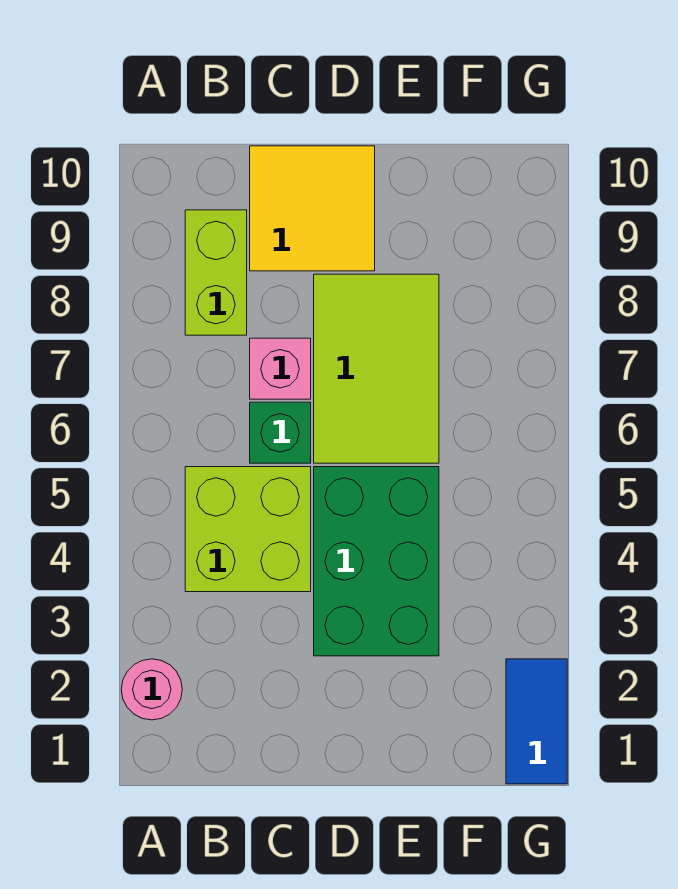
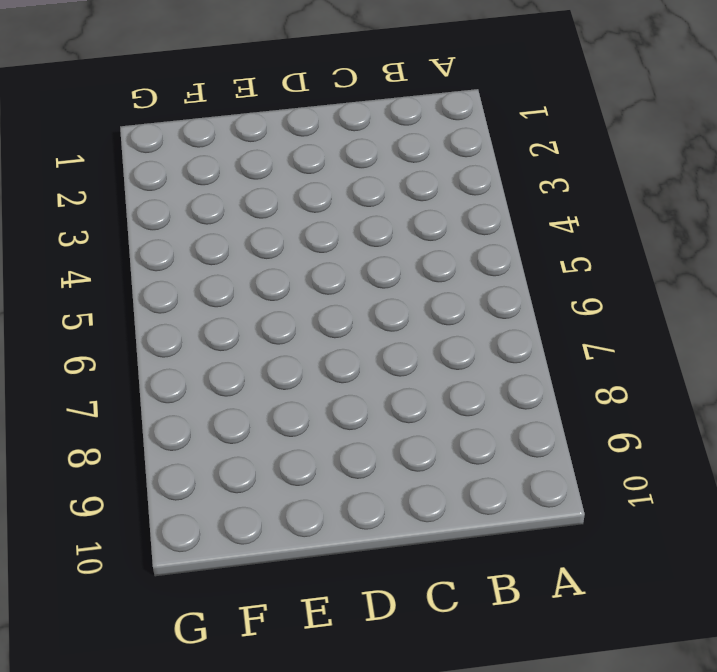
none -> pink round brick A2 level 1
none -> lime brick B4:C5 level 1

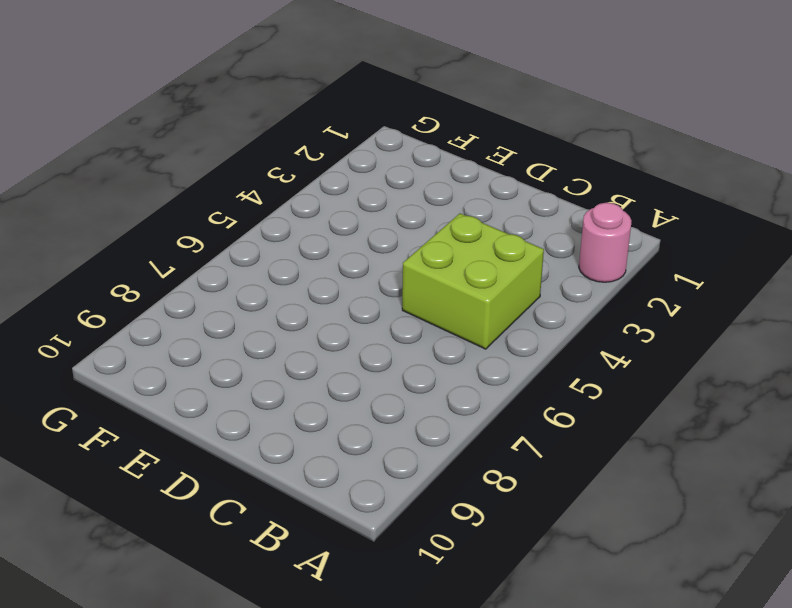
none -> lime brick B8:B9 level 1
none -> green brick C6 level 1

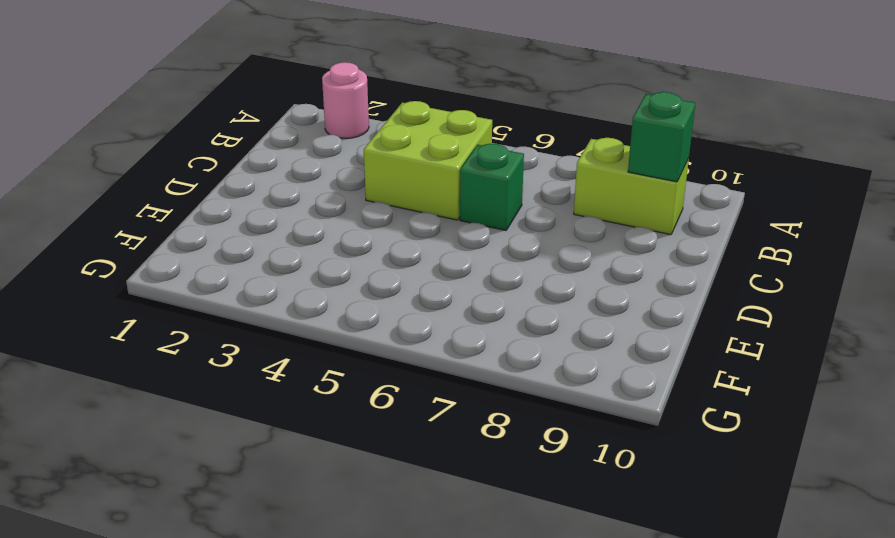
green brick B9 level 2 -> none
none -> pink brick C7 level 1
none -> yellow tile C9:D10 level 1

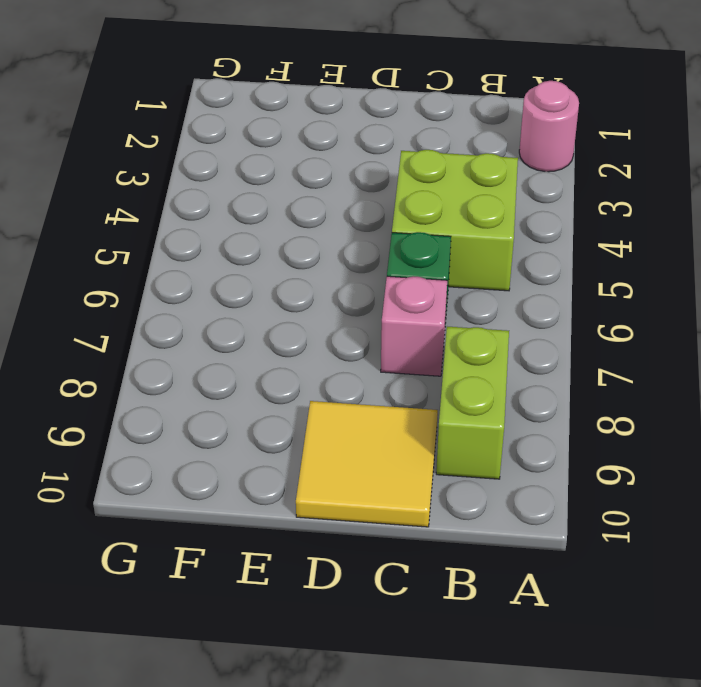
none -> green brick D3:E5 level 1
none -> lime tile D6:E8 level 1

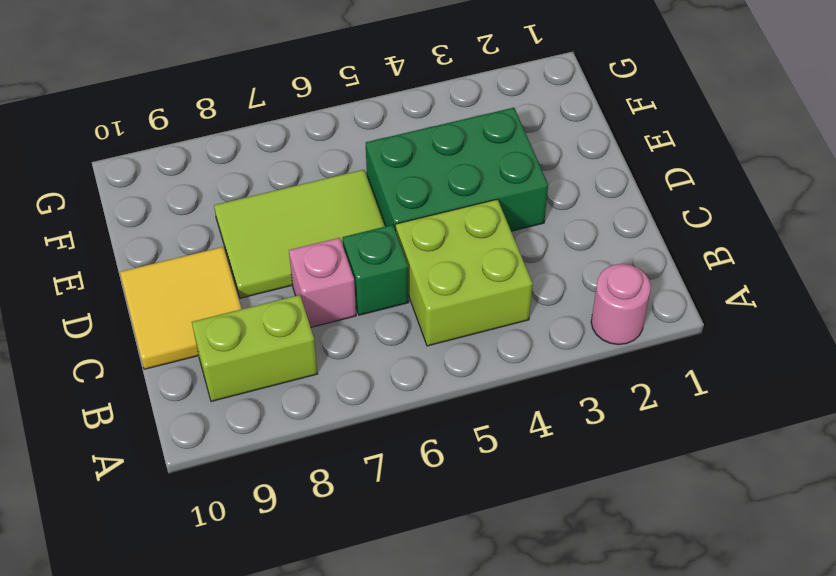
none -> blue tile G1:G2 level 1

